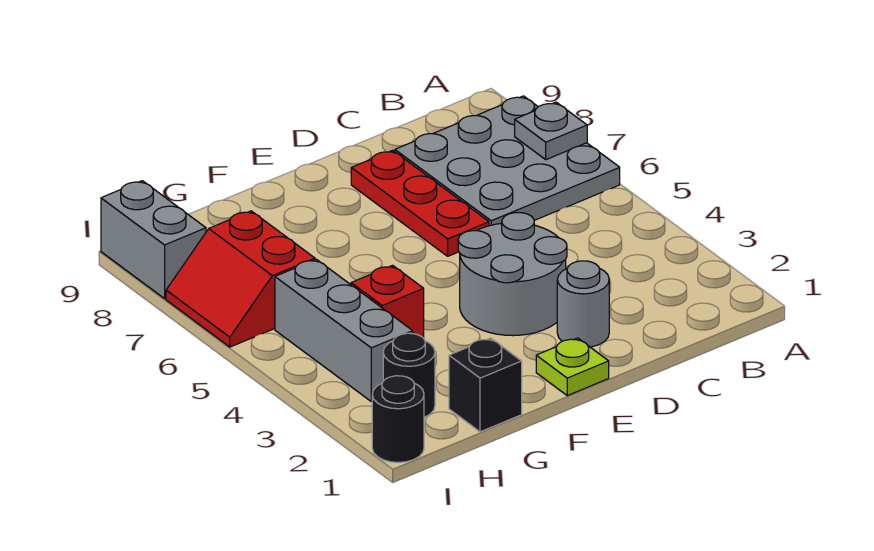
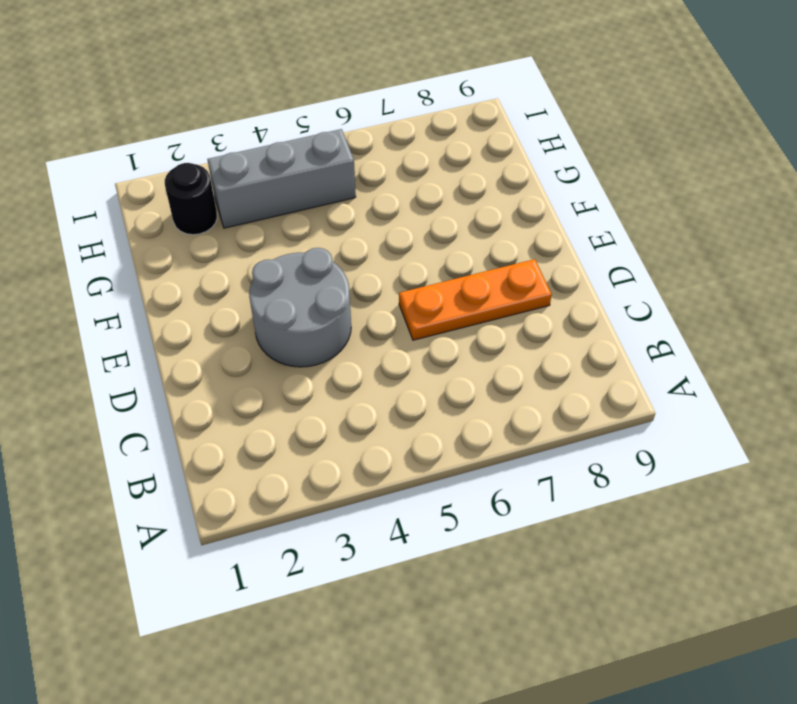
orange plate D6:D8 level 1 -> red plate D6:D8 level 1
none -> grey plate A6:C8 level 1
none -> grey round brick D2 level 1
none -> lime plate E1 level 1

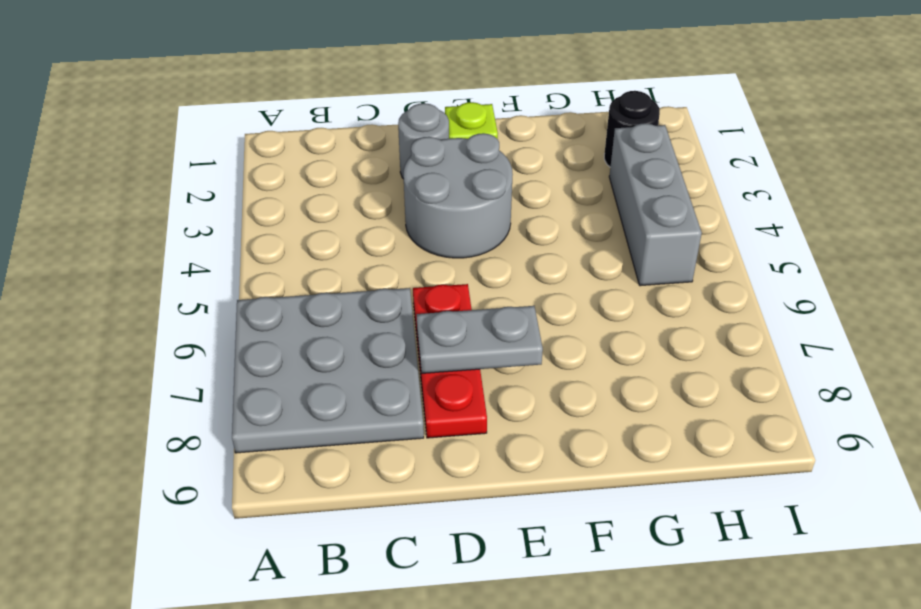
grey plate D7:E7 level 2 -> none
none -> black brick G1 level 1
none -> red brick G4 level 1
none -> red slope H6:I7 level 1 top H

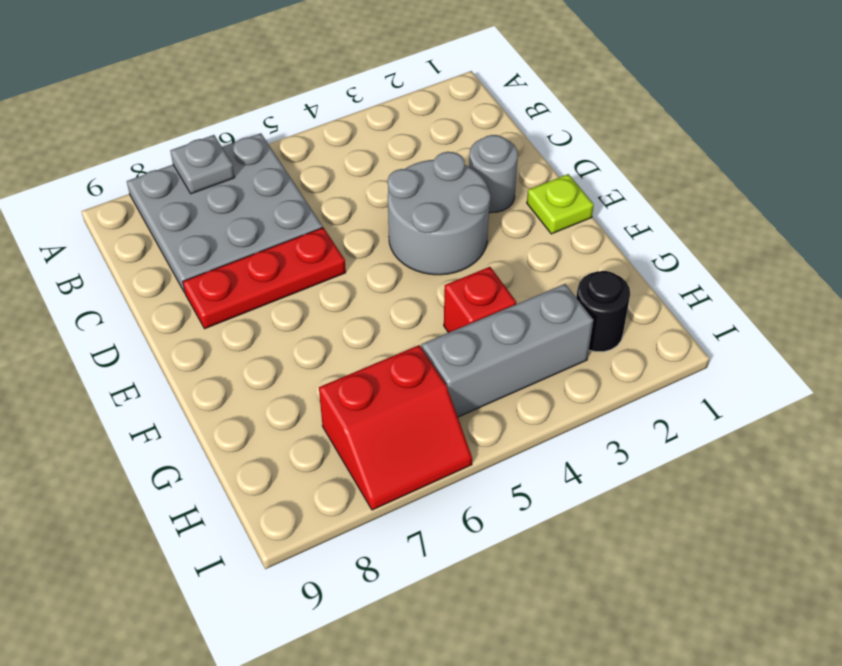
none -> black brick G1 level 1
none -> black round brick I1 level 1
none -> grey brick I8:I9 level 1

